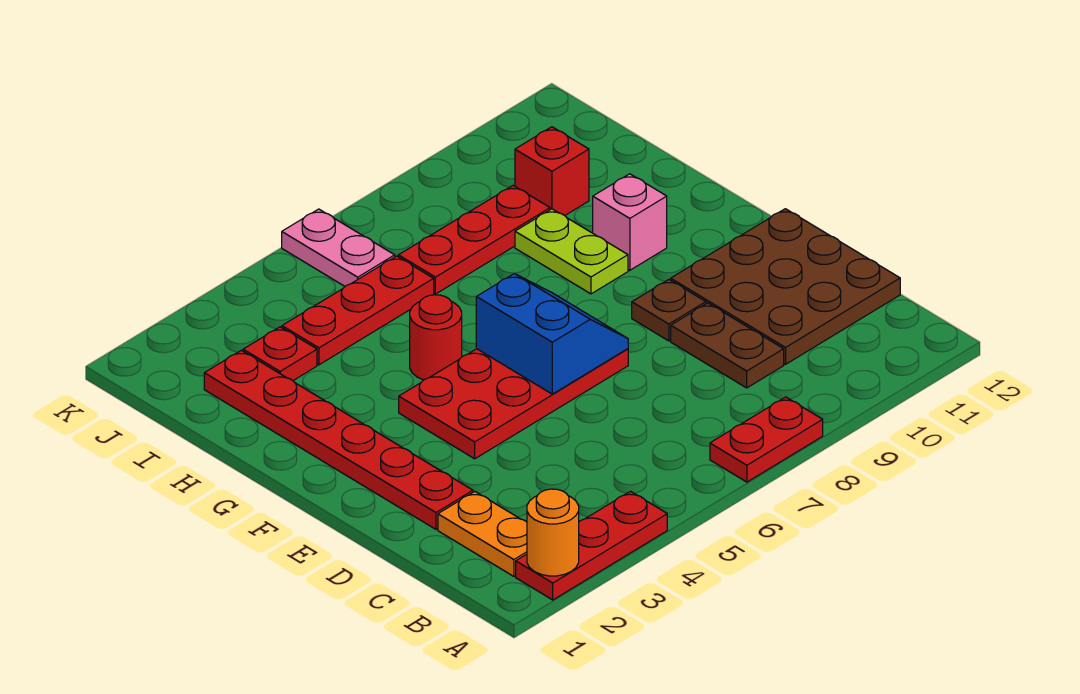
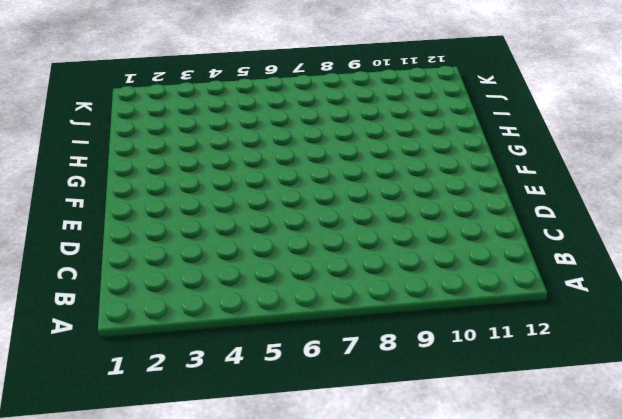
none -> red plate A2:A4 level 1
none -> red plate A7:A8 level 1
none -> orange plate B2:C2 level 1

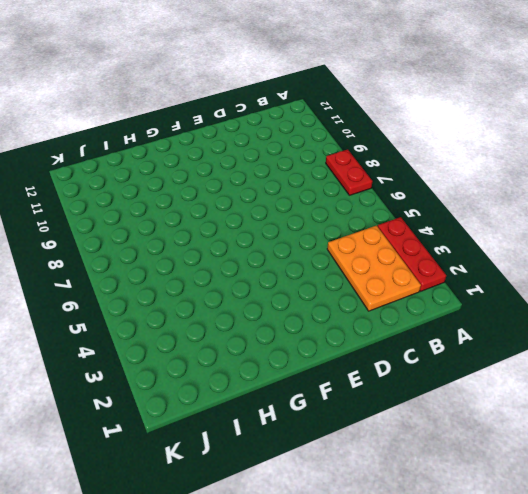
orange plate B2:C4 level 1 -> orange plate B2:C2 level 1
none -> brown plate C9:D9 level 1
none -> brown plate C10:E12 level 1
none -> red plate D2:I2 level 1

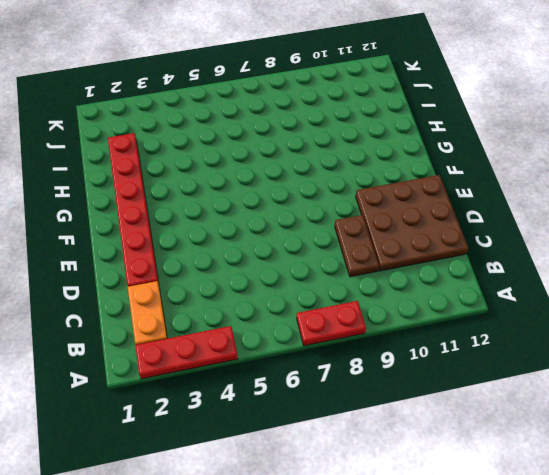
none -> red plate E4:F7 level 1
none -> brown plate E9 level 1
none -> red round brick G5 level 1

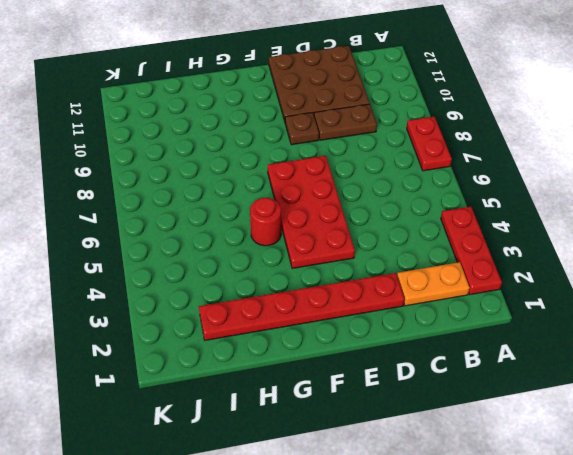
none -> lime plate G9:H9 level 1
none -> pink brick G10 level 1
none -> red plate I3 level 1

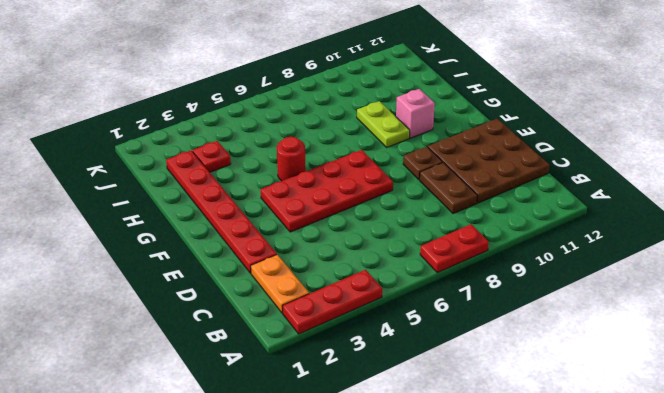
none -> red plate I4:I6 level 1
none -> red plate I7:I9 level 1
none -> red brick I10 level 1

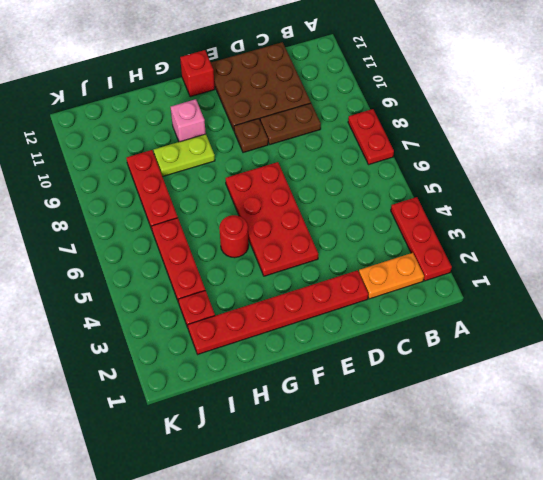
red brick F12 level 1 -> red brick I10 level 1
none -> pink plate J6:K6 level 1
none -> orange round brick A2 level 2
none -> blue slope E6:F7 level 2 top 6

